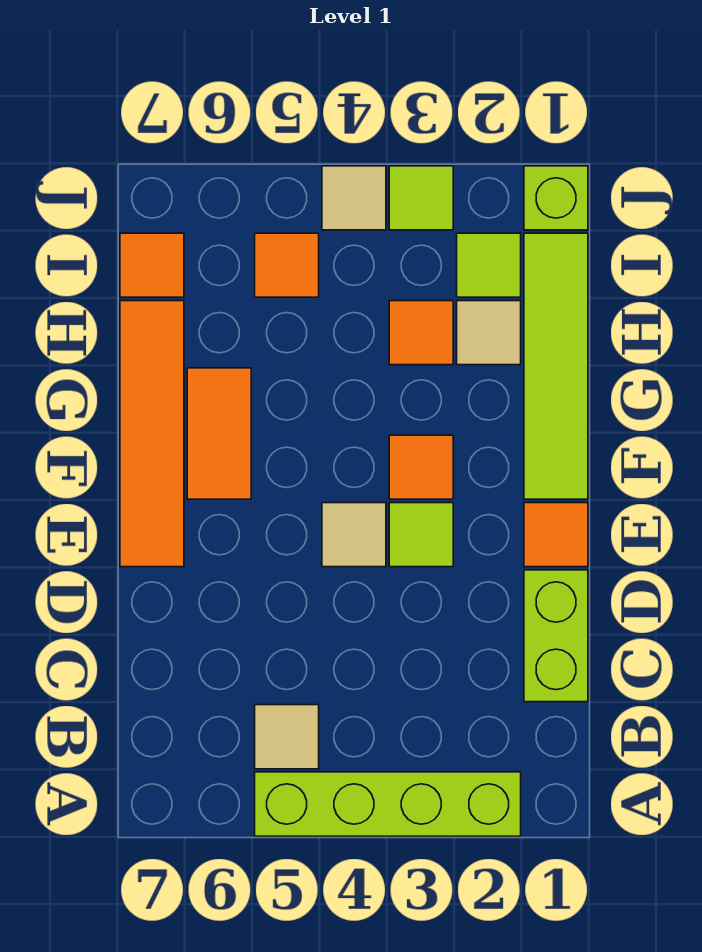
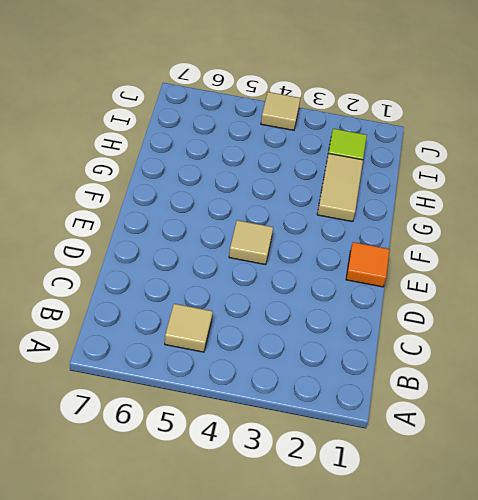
tan tile G2:H2 level 1 -> tan tile H2 level 1
none -> lime brick A2:A5 level 1
none -> lime brick C1:D1 level 1
none -> lime tile E3 level 1

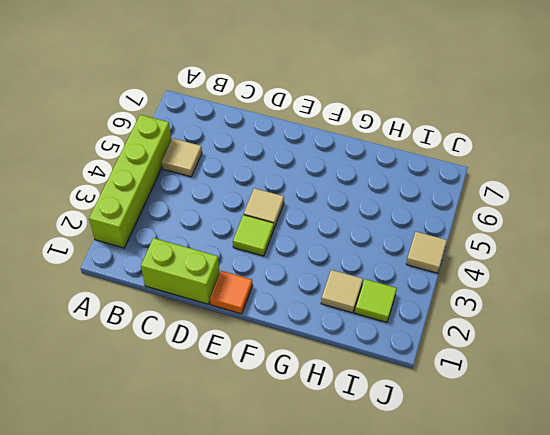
none -> orange tile E7:H7 level 1
none -> lime tile F1:I1 level 1
none -> orange tile F3 level 1

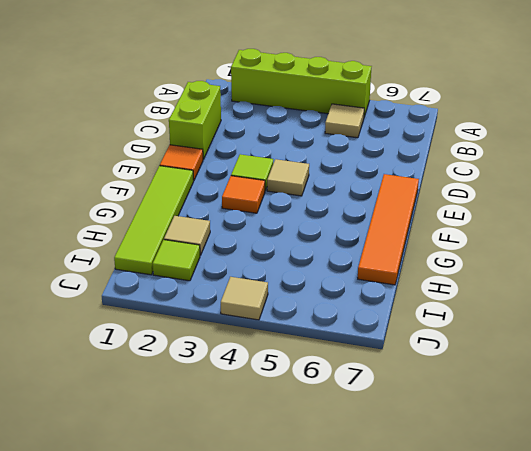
none -> orange tile F6:G6 level 1
none -> orange tile H3 level 1
none -> orange tile I5 level 1

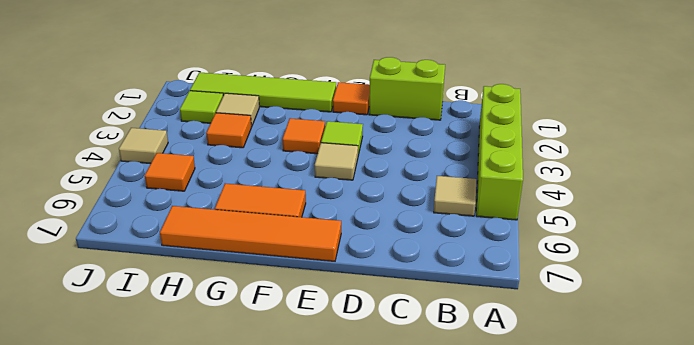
none -> orange tile I7 level 1
none -> lime brick J1 level 1
none -> lime tile J3 level 1

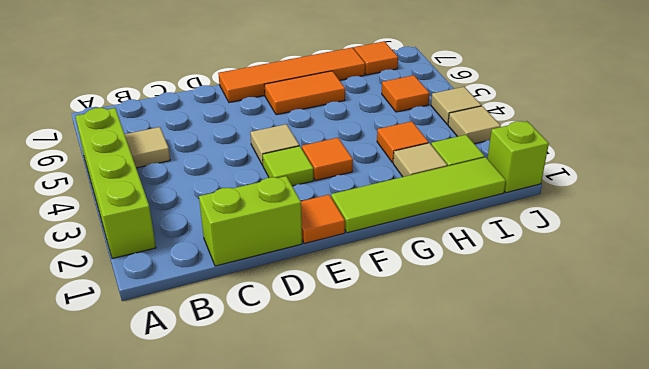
tan tile J3 level 1 -> lime tile J3 level 1

